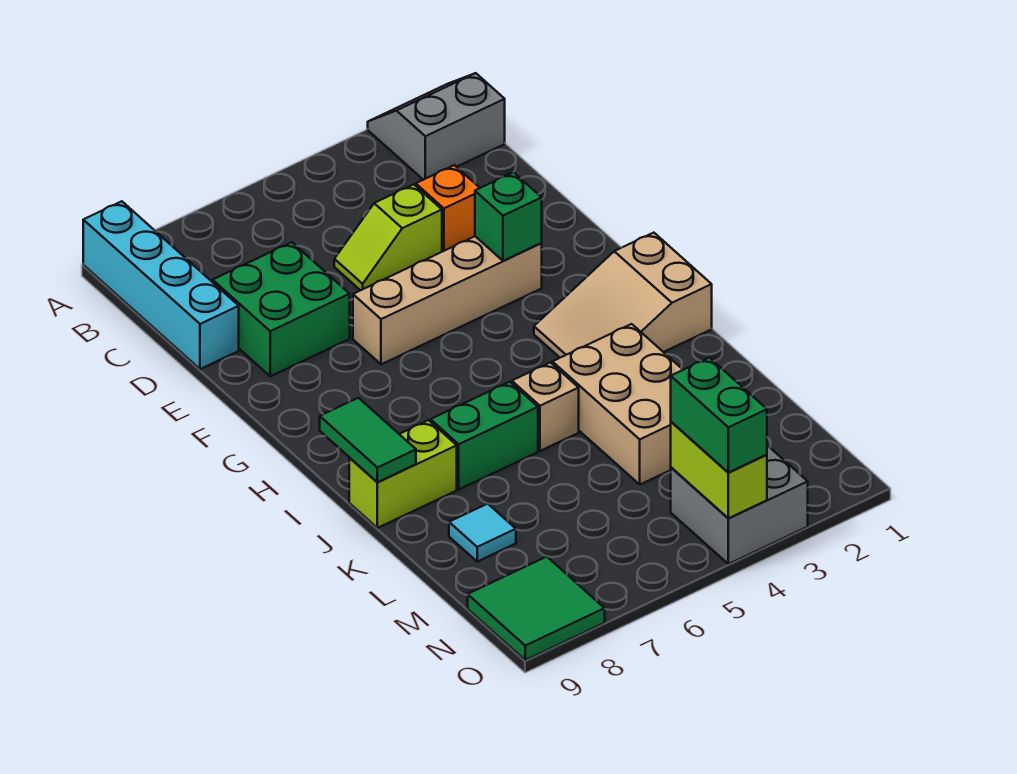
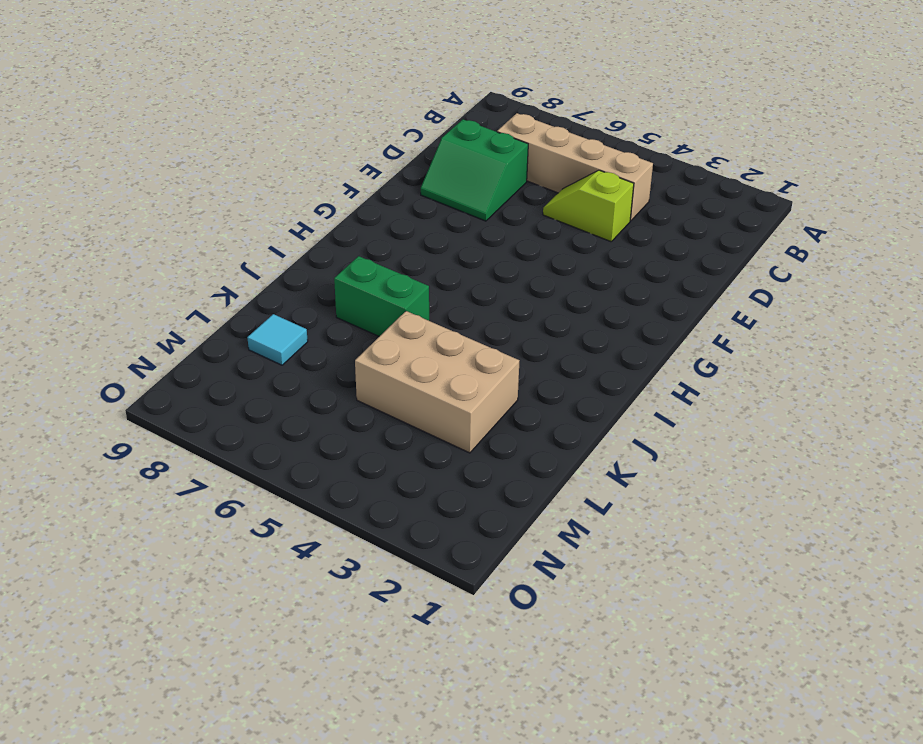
tan brick C4:C7 level 1 -> tan brick F3:F6 level 1
green slope D7:E8 level 1 top D -> green brick D7:E8 level 1
tan brick K3:L5 level 1 -> tan brick J3:L4 level 1
none -> grey slope A1:B2 level 1 top B
none -> cyan brick A9:D9 level 1
none -> orange brick D3 level 1

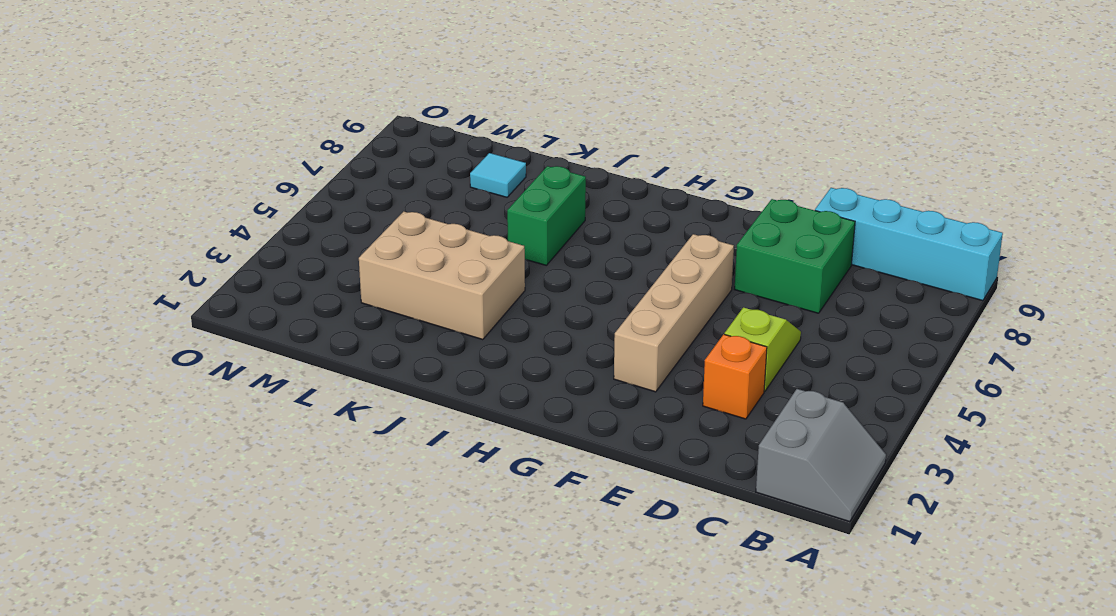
none -> tan slope H1:I3 level 1 top 1
none -> tan brick J5 level 1
none -> lime brick J8:J9 level 1

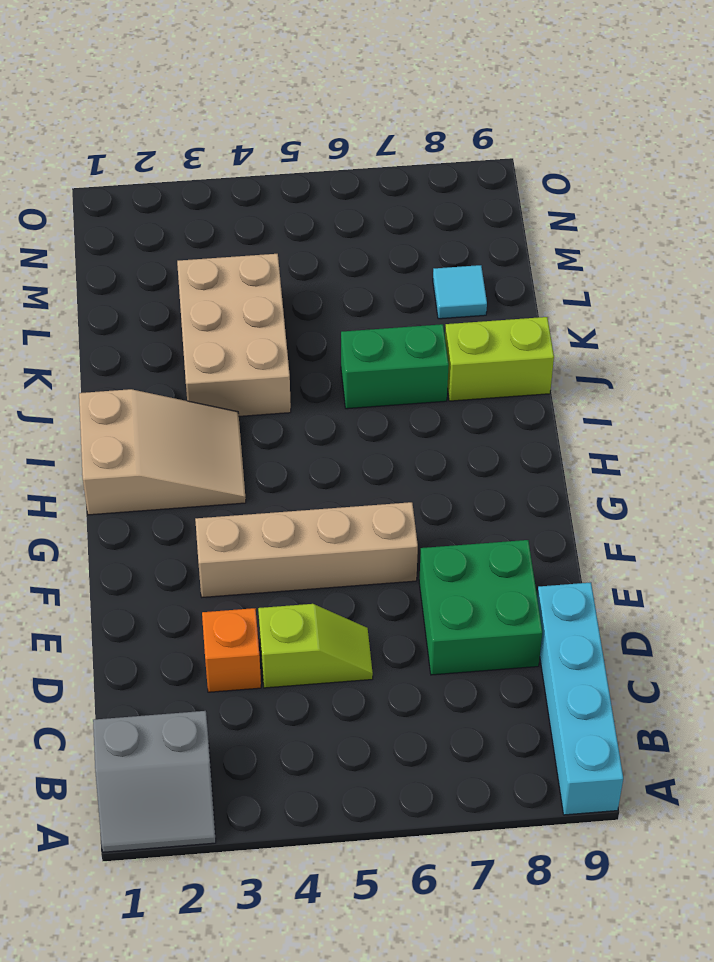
none -> tan brick J5 level 1
none -> grey brick N3:O4 level 1
none -> green tile N8:O9 level 1

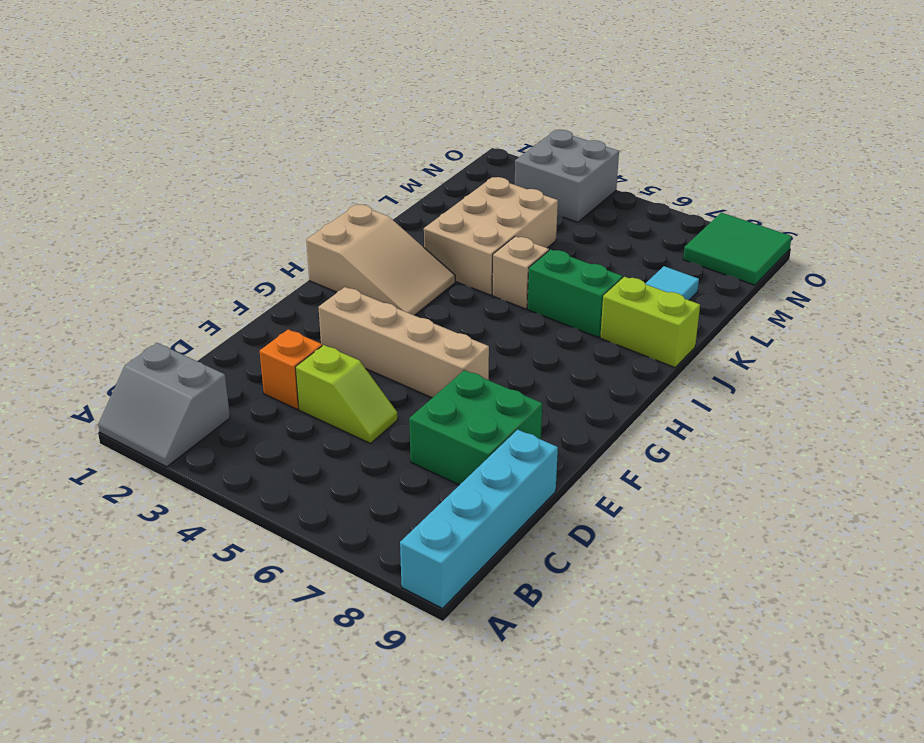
none -> green brick F3 level 2
none -> green tile I9:J9 level 2
none -> lime brick N4:O4 level 2

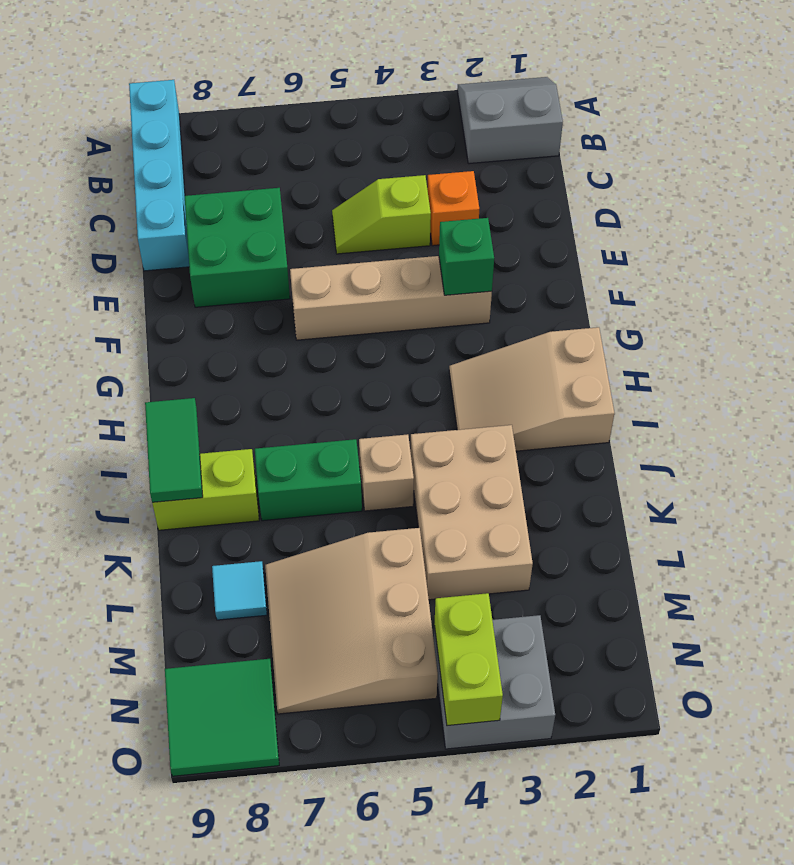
tan slope L5:N7 level 1 top 5 -> none
none -> green brick N4:O4 level 3

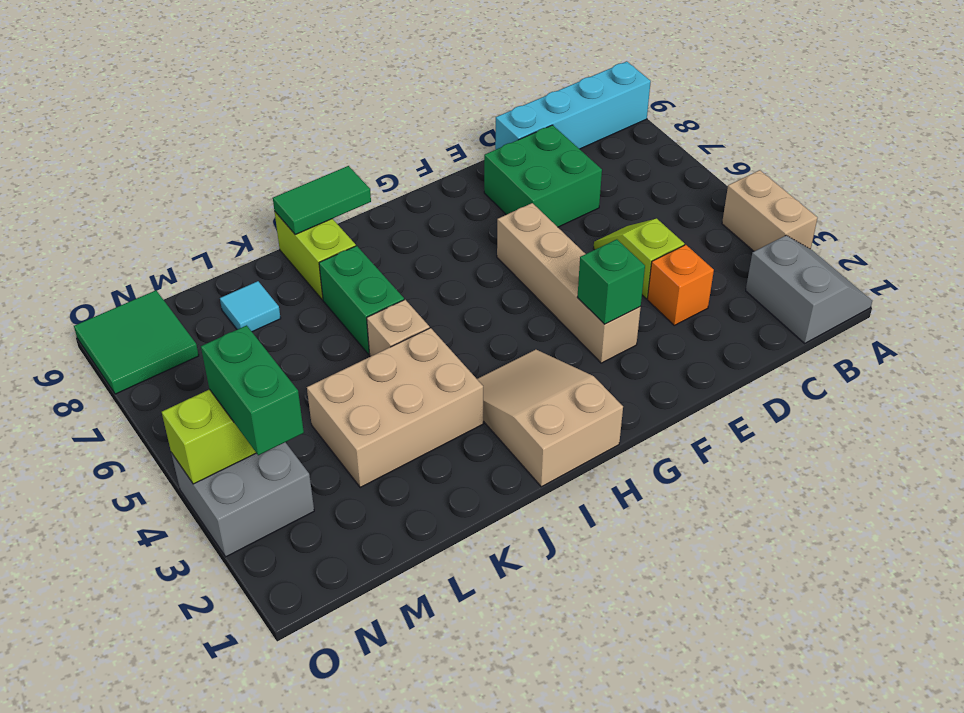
tan brick A3:A4 level 1 -> none
green brick N3:N4 level 3 -> green brick N4:O4 level 3

